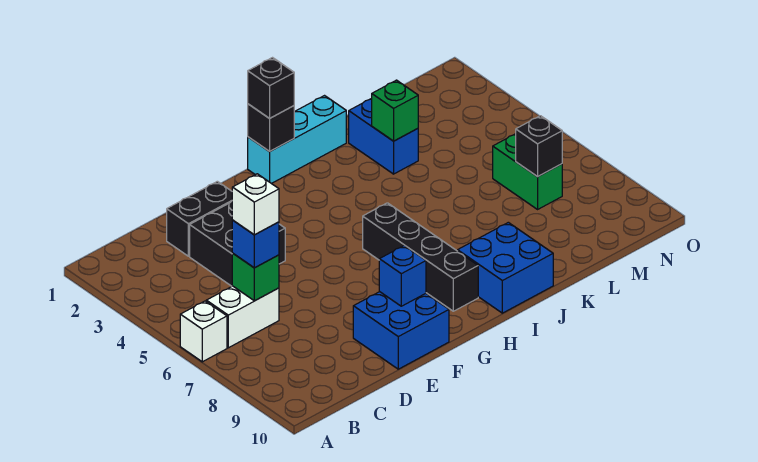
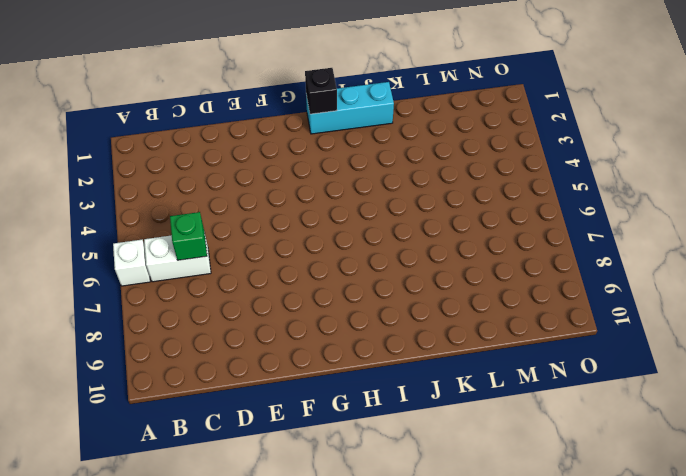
none -> black brick D2:E2 level 1
none -> black brick D3:E4 level 1
none -> blue brick E9:F10 level 1

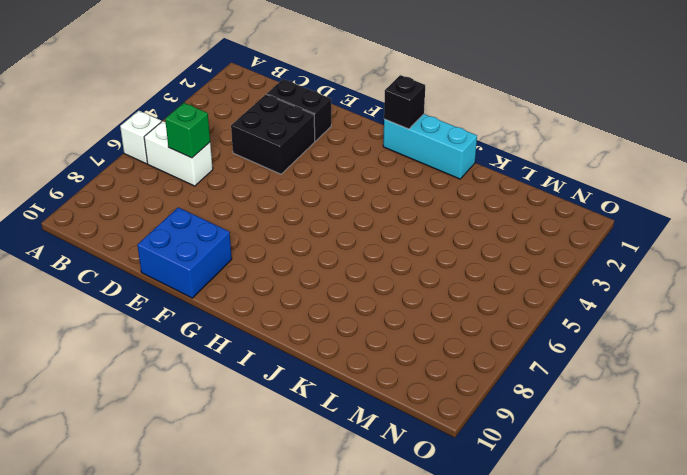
none -> black brick H6:H9 level 1
none -> blue brick I9:J10 level 1
none -> blue brick K2:K3 level 1

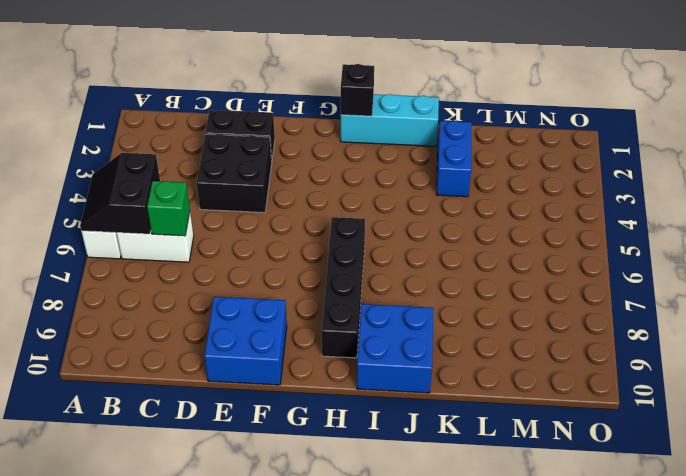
black slope A5:B6 level 2 top B -> none
none -> green brick M6:M7 level 1
none -> blue brick F9 level 2
none -> green brick K3 level 2

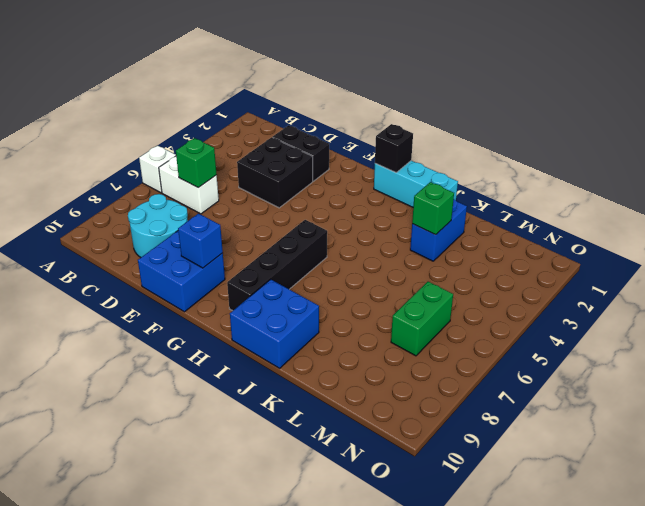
cyan round brick C8:D9 level 1 -> none
none -> black brick M7 level 2
none -> blue brick C6 level 3
none -> black brick H1 level 3

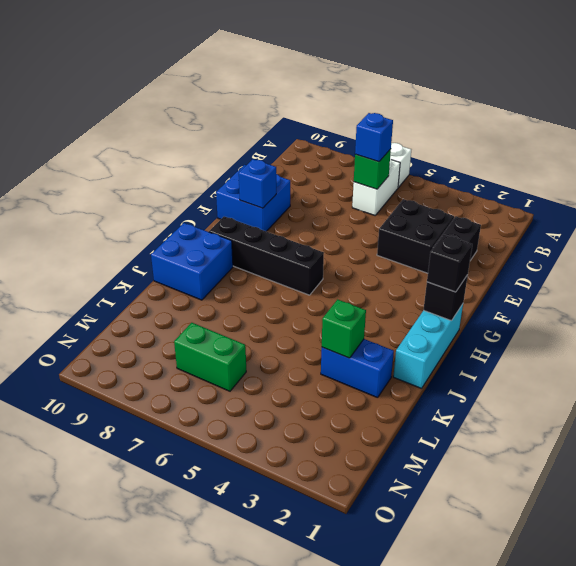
none -> black brick M7 level 2
none -> white brick C6 level 4

